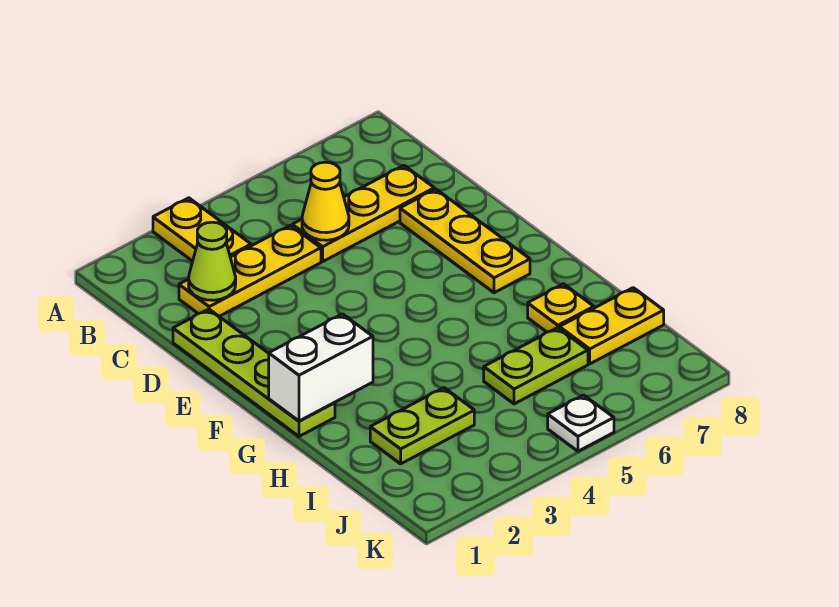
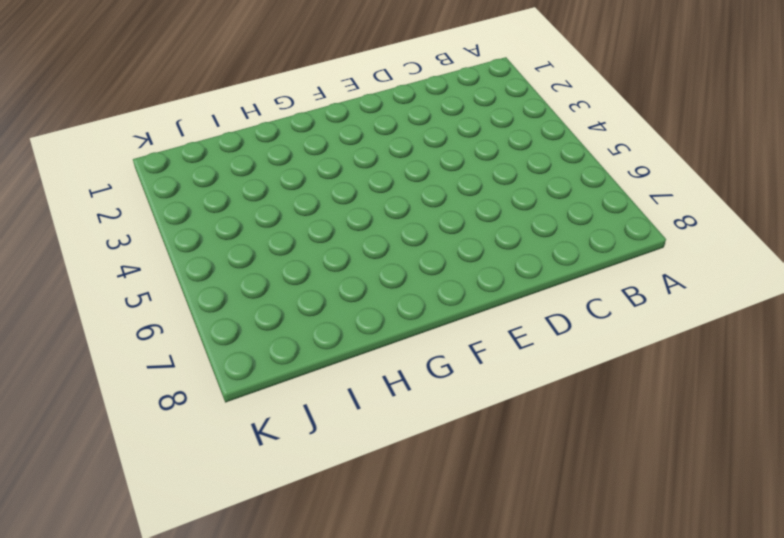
none -> yellow plate A3:B3 level 1
none -> yellow plate C2:C4 level 1
none -> yellow plate C5:C7 level 1

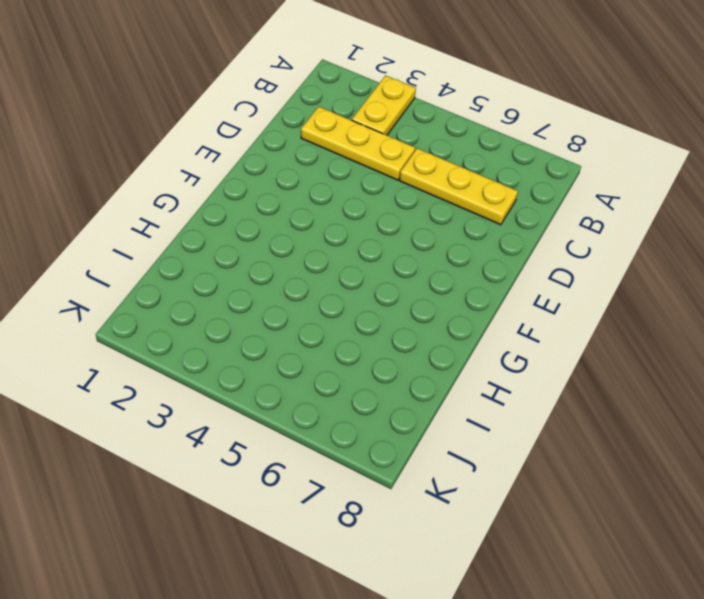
none -> lime plate D1:G1 level 1
none -> yellow plate D7:F7 level 1
none -> yellow plate H7 level 1

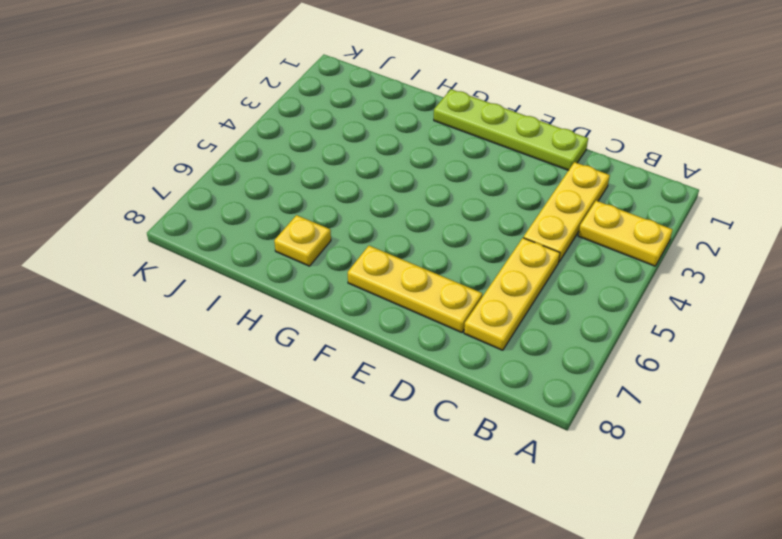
none -> lime plate I2:I3 level 1
none -> lime plate I5:I6 level 1
none -> yellow plate I7:I8 level 1

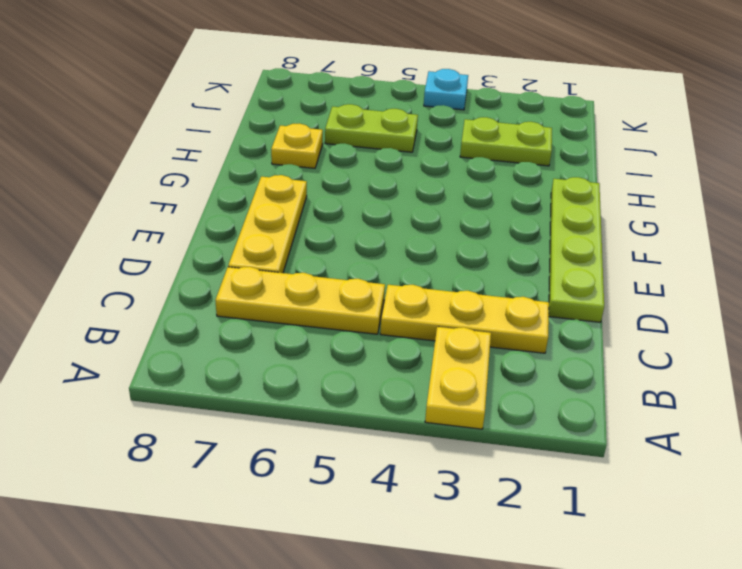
cyan plate K4 level 1 -> none
none -> yellow plate I7:I8 level 1
none -> white plate K5 level 1
none -> lime cone C2 level 2

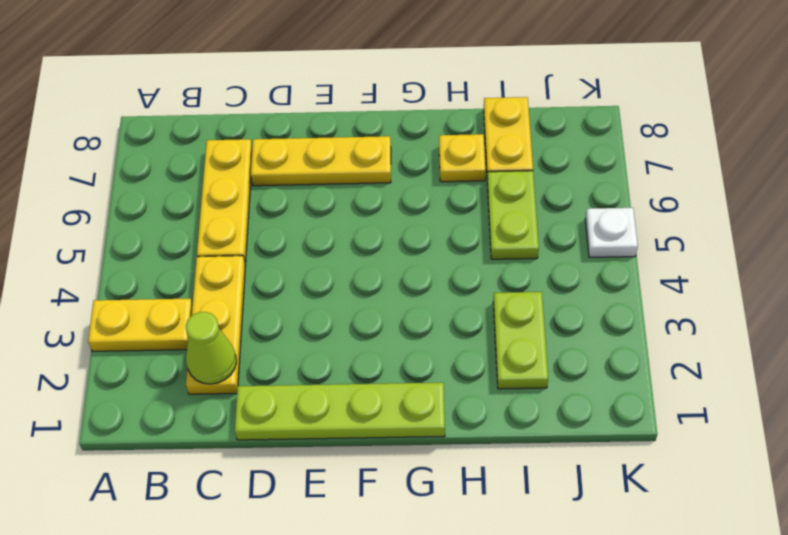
none -> yellow cone C5 level 2
none -> white brick G1:G2 level 2

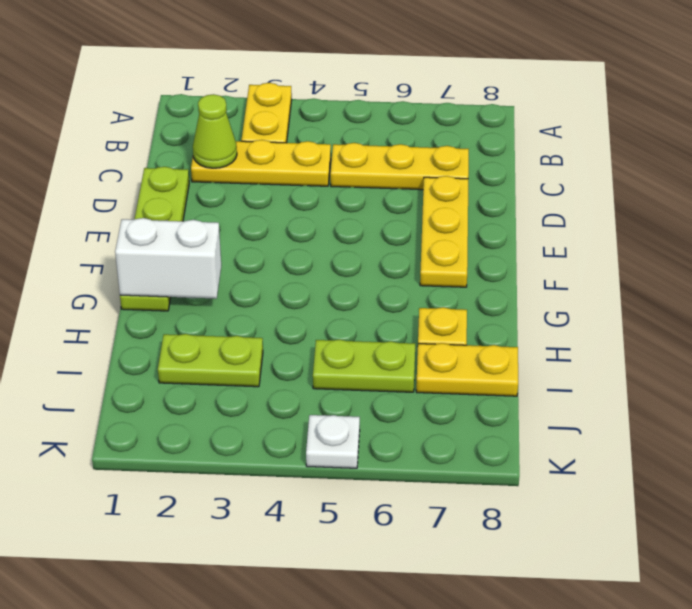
none -> yellow cone C5 level 2

